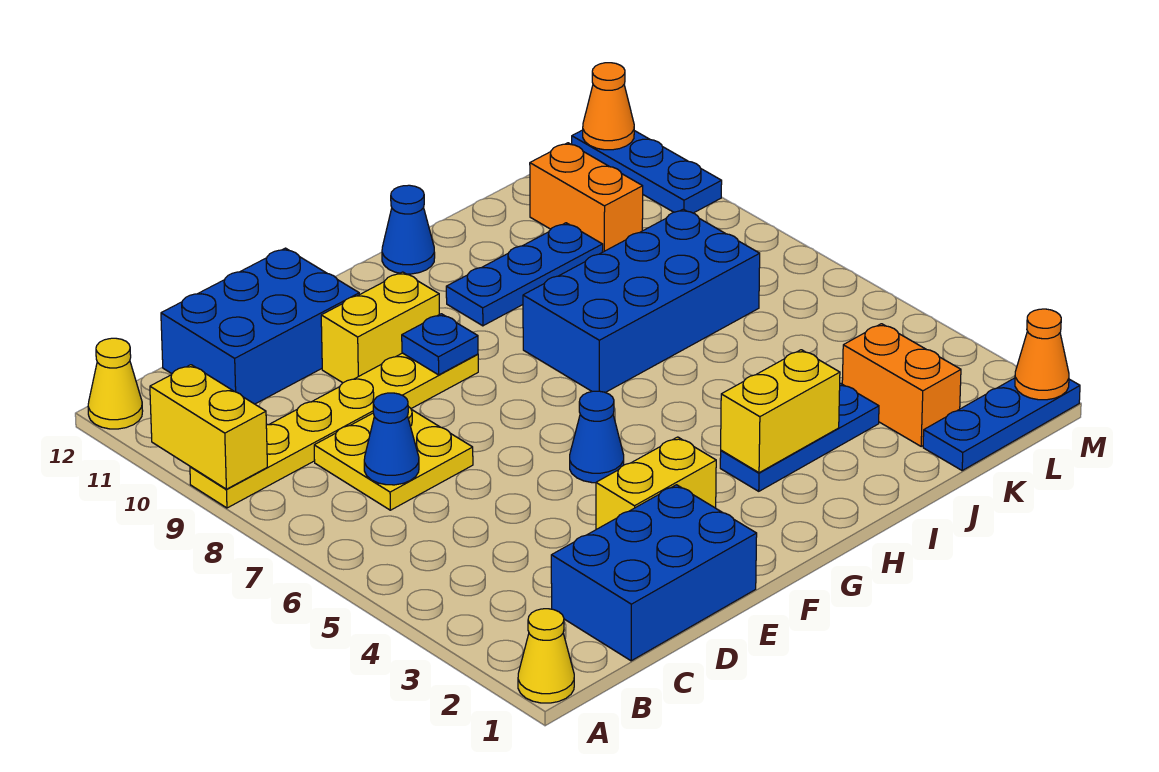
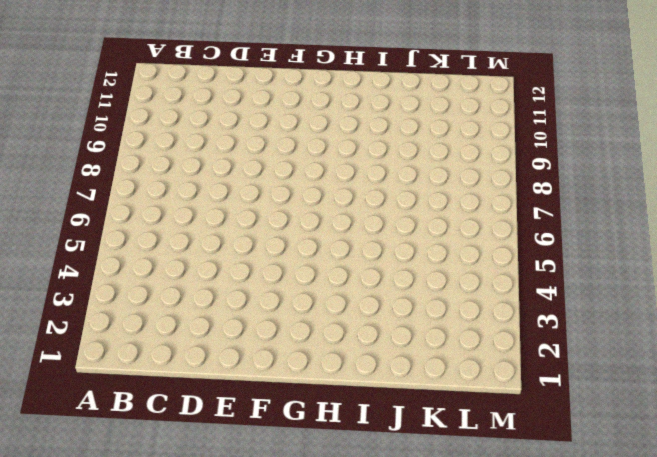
none -> yellow cone A1 level 1
none -> yellow plate A9:F9 level 1
none -> yellow cone A12 level 1

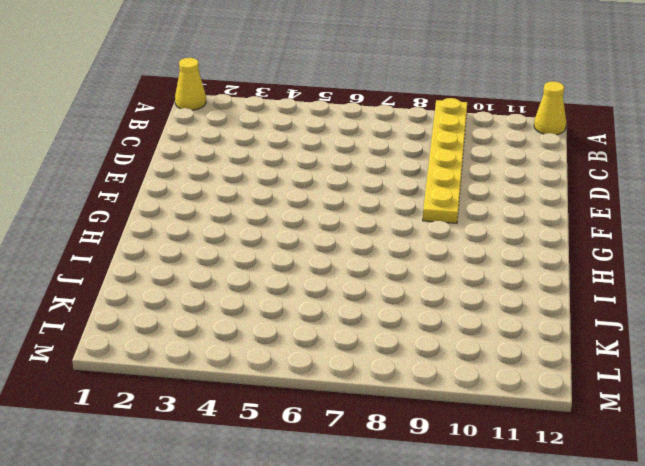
none -> blue brick C1:E2 level 1
none -> yellow plate C7:D8 level 1
none -> blue brick C11:E12 level 1

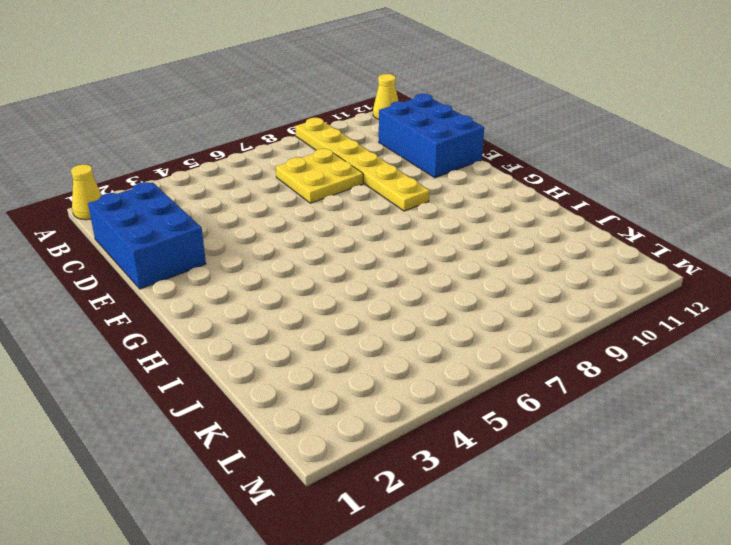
none -> yellow brick E3:F3 level 1
none -> yellow brick E10:F10 level 1
none -> blue cone F5 level 1

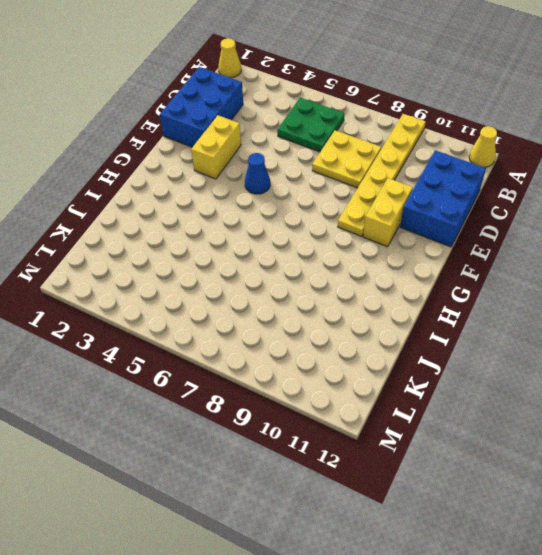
green plate B5:C6 level 1 -> none
none -> blue plate H3:J3 level 1
none -> blue brick H7:K8 level 1
none -> blue plate H10:J10 level 1

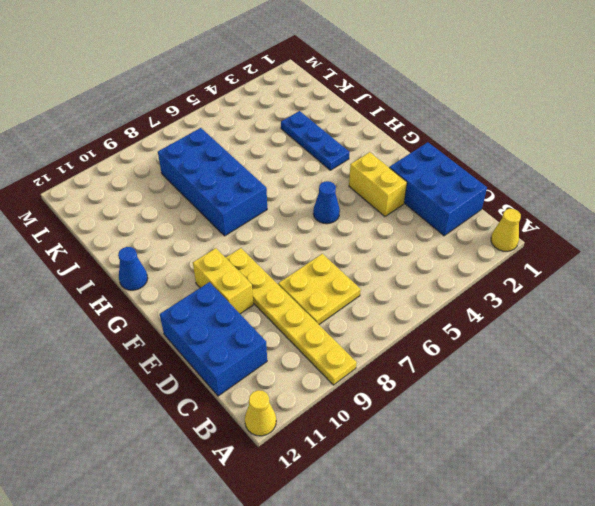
none -> blue plate H10:J10 level 1
none -> blue plate K1:M1 level 1
none -> orange brick K2:K3 level 1

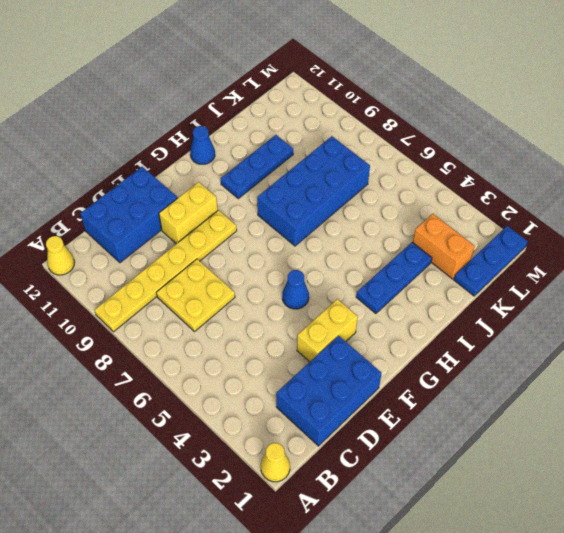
none -> orange brick K10:K11 level 1
none -> blue plate M10:M12 level 1
none -> yellow brick A9:A10 level 2

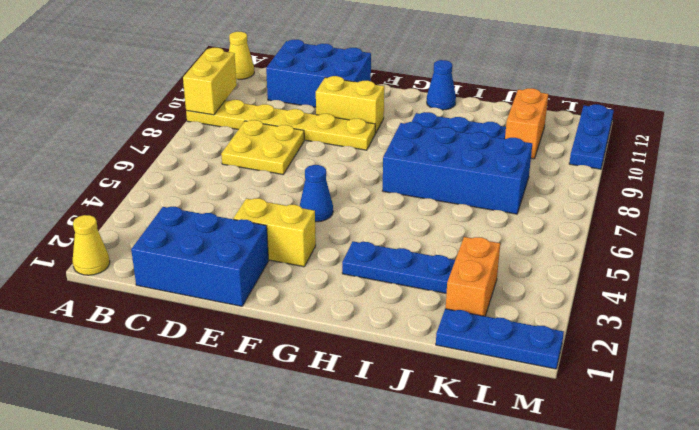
none -> blue cone C7 level 2
none -> blue plate F9 level 2
none -> yellow brick H3:I3 level 2

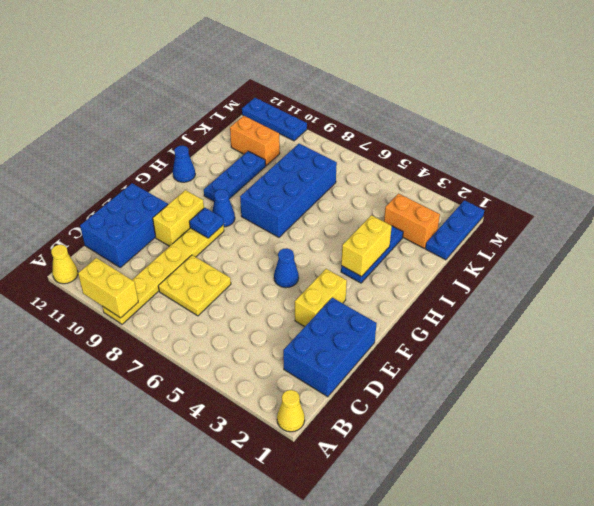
blue cone G9 level 1 -> blue cone C7 level 2
none -> orange cone M1 level 2
none -> orange cone M12 level 2

